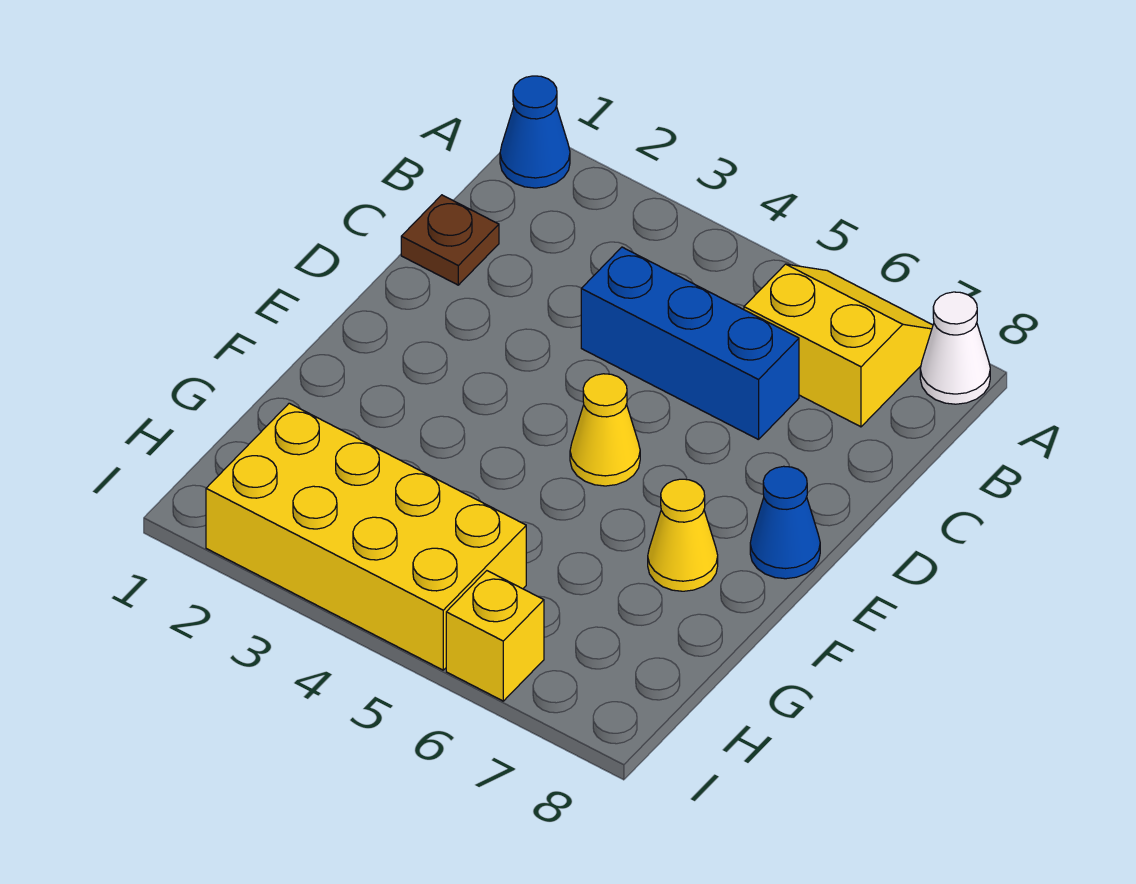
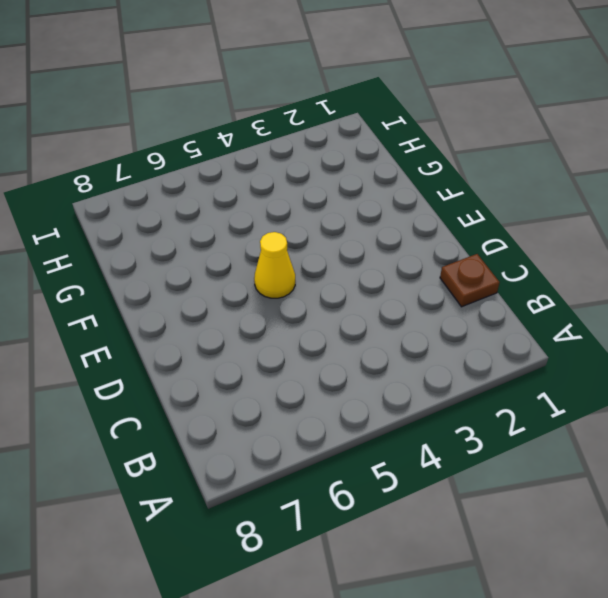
none -> blue cone A1 level 1
none -> yellow slope A6:B7 level 1 top B

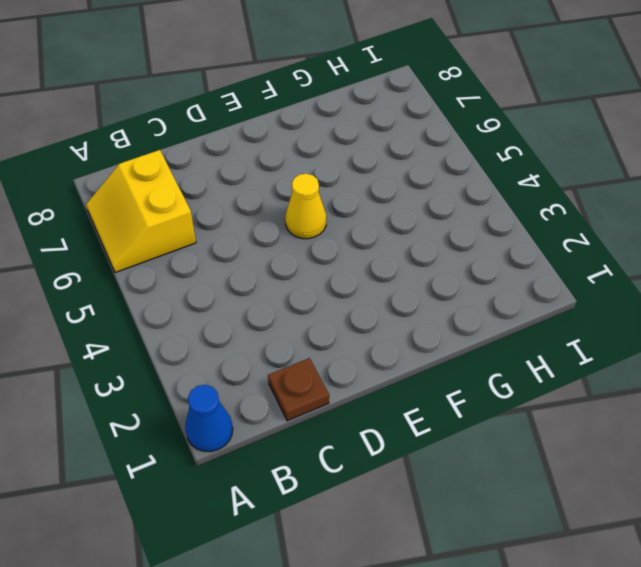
none -> white cone A8 level 1
none -> blue brick C4:C6 level 1

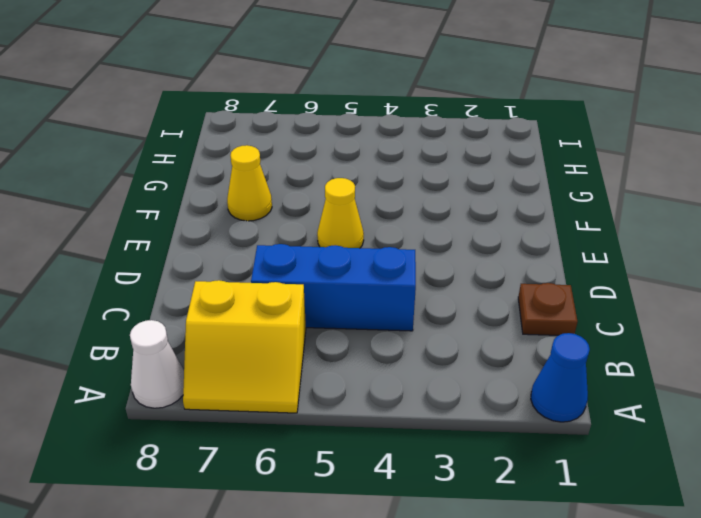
none -> blue cone E8 level 1
none -> yellow brick H2:I5 level 1

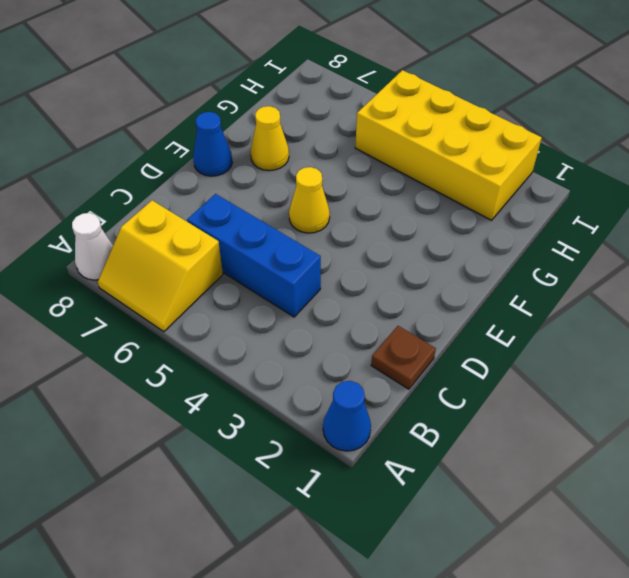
none -> yellow brick I6 level 1

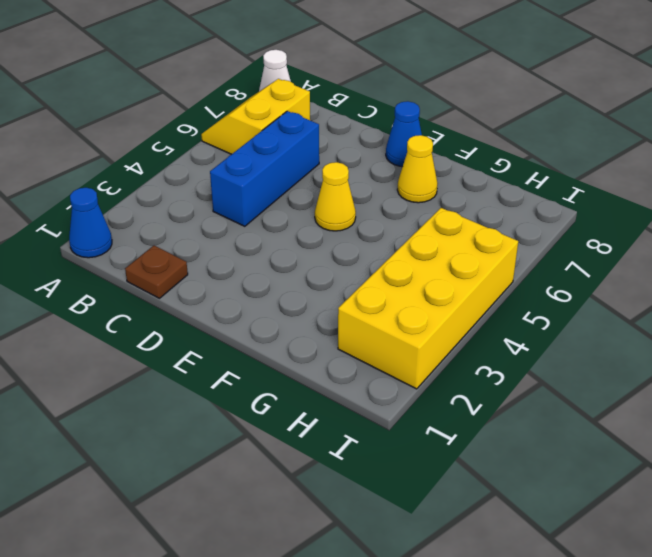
none -> yellow brick I6 level 1

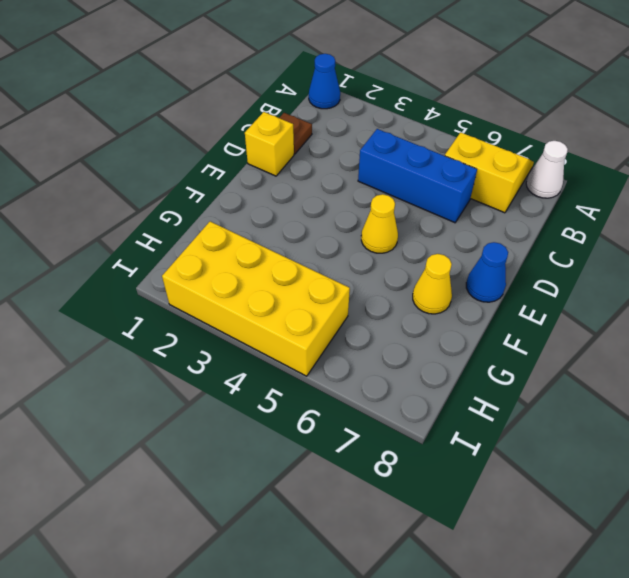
yellow brick D1 level 1 -> yellow brick I6 level 1

